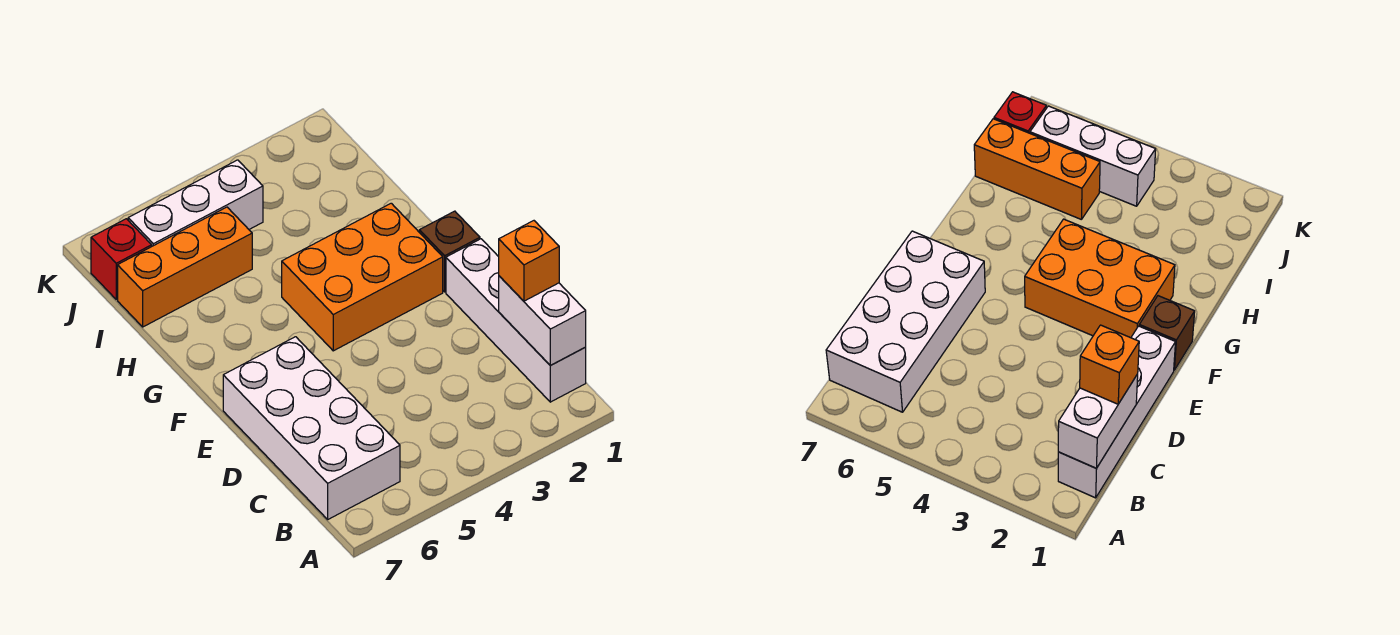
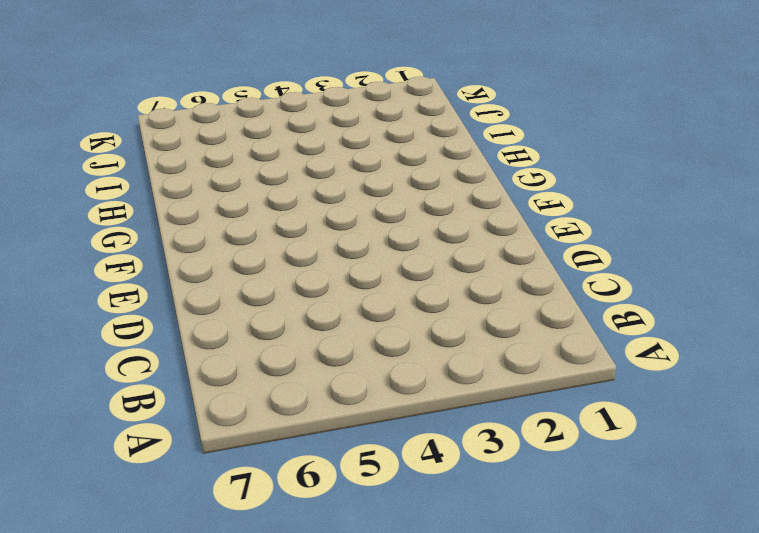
none -> white brick B1:E1 level 1
none -> white brick B6:E7 level 1

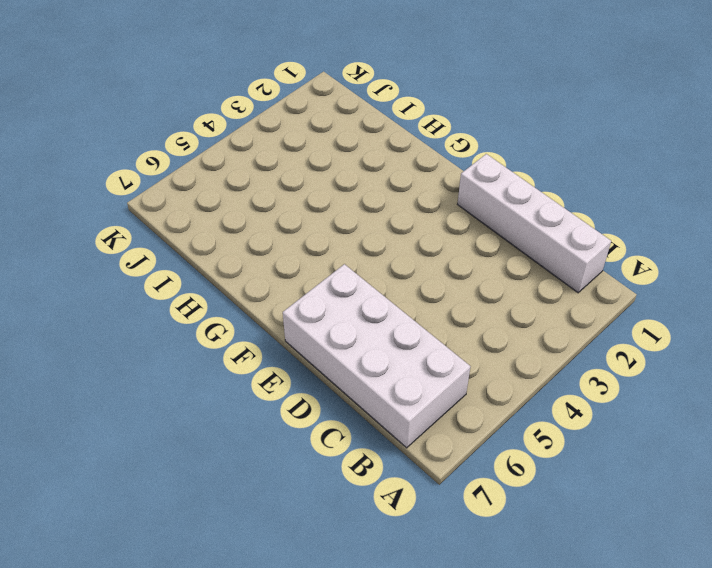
none -> brown brick F1 level 1
none -> orange brick F2:G4 level 1

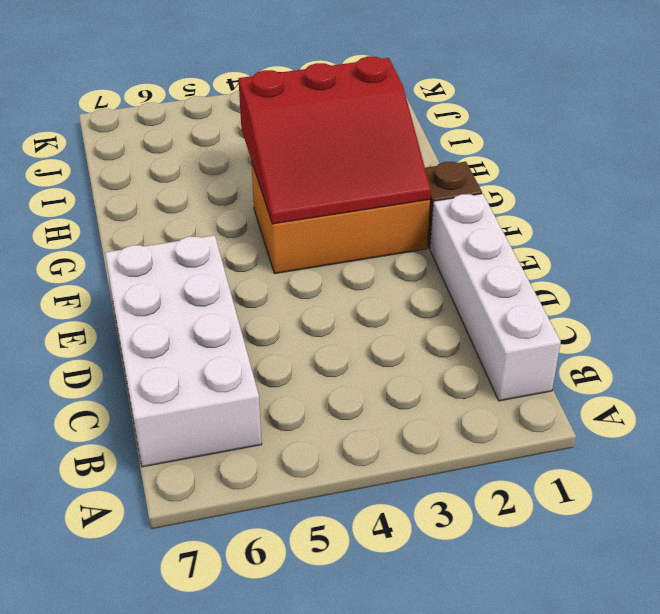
red slope F2:H4 level 2 top H -> none
none -> orange brick I5:I7 level 1
none -> white brick J4:J6 level 1

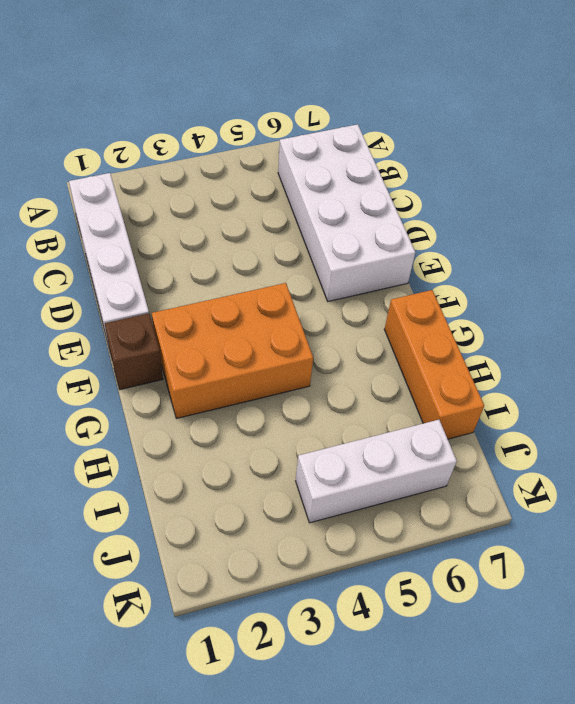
orange brick G7:I7 level 1 -> orange brick I5:I7 level 1
none -> red brick J7 level 1
none -> white brick B1:C1 level 2

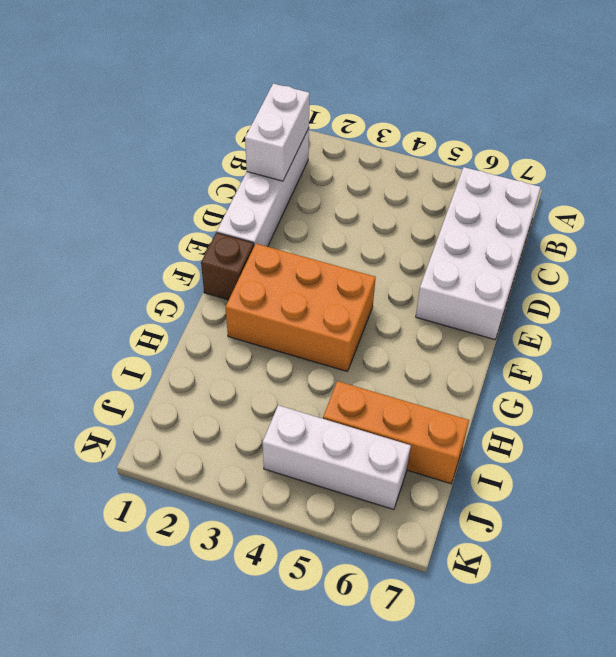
none -> red brick J7 level 1
none -> orange brick C1 level 3

